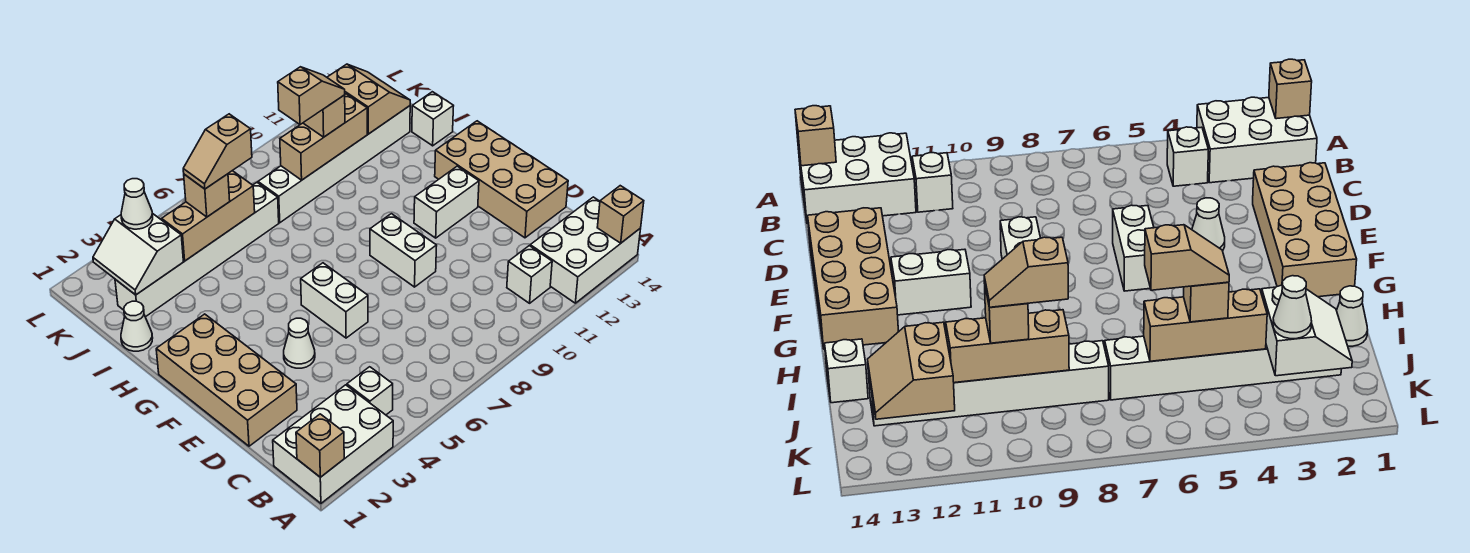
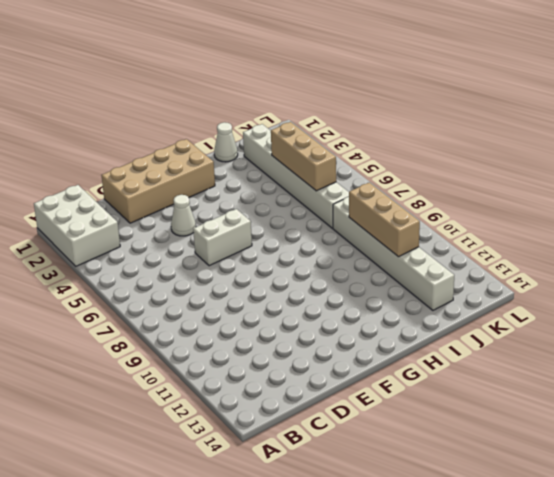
none -> white brick A12:B14 level 1
none -> white brick B4 level 1
none -> white brick B11 level 1

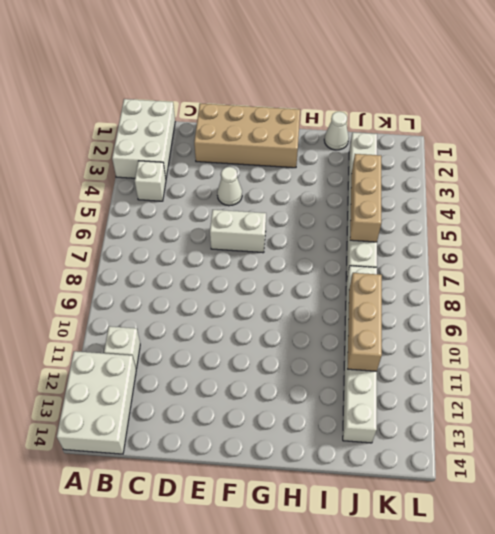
none -> tan brick D13:G14 level 1
none -> white brick E9:F9 level 1
none -> white brick F11:F12 level 1

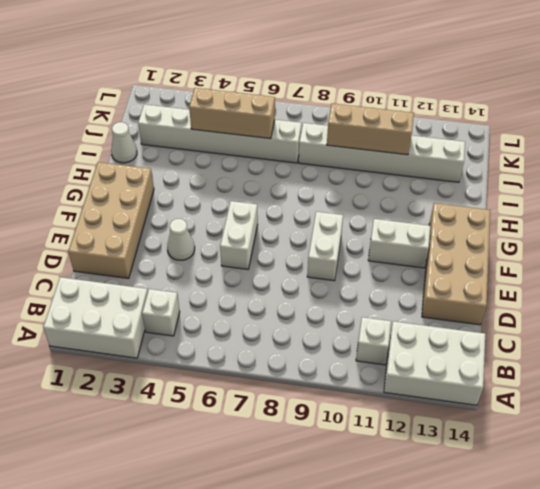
none -> white brick I14 level 1
none -> tan brick A1 level 2
none -> tan brick A14 level 2

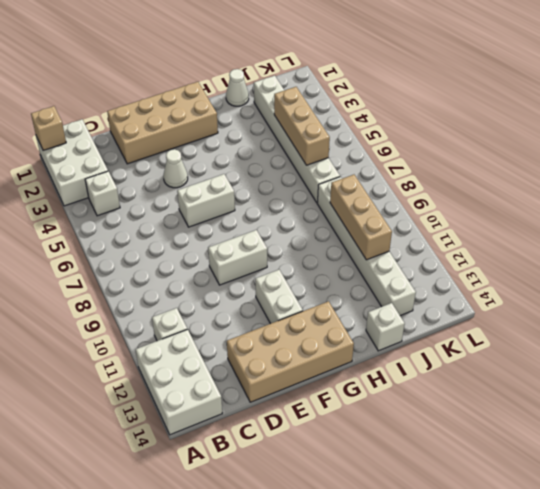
none -> tan brick A14 level 2
none -> white slope J2:K3 level 2 top 3
none -> tan slope J12:K13 level 2 top 12

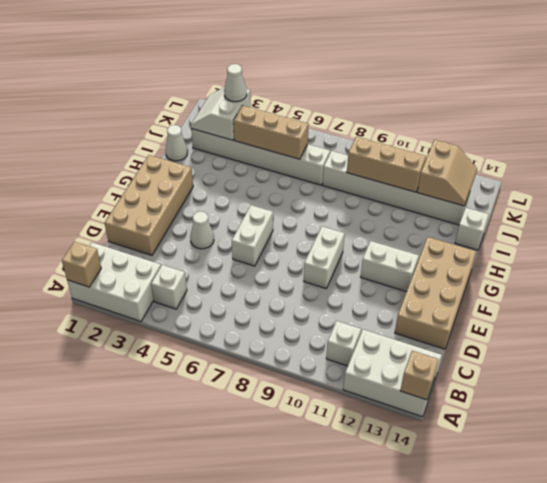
none -> tan brick J5 level 3
none -> tan brick J10 level 3
none -> tan slope J5:J6 level 4 top 6

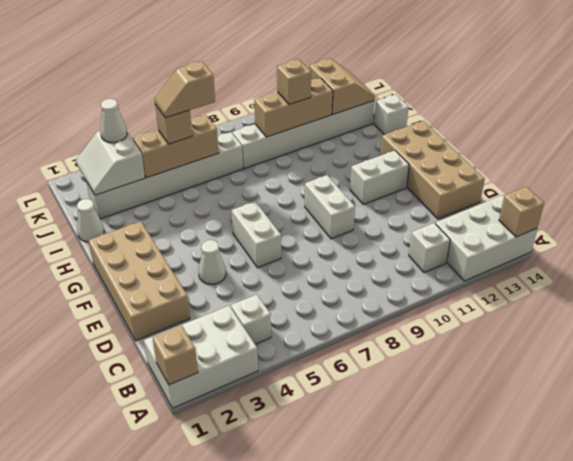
none -> tan slope J9:J10 level 4 top 9

